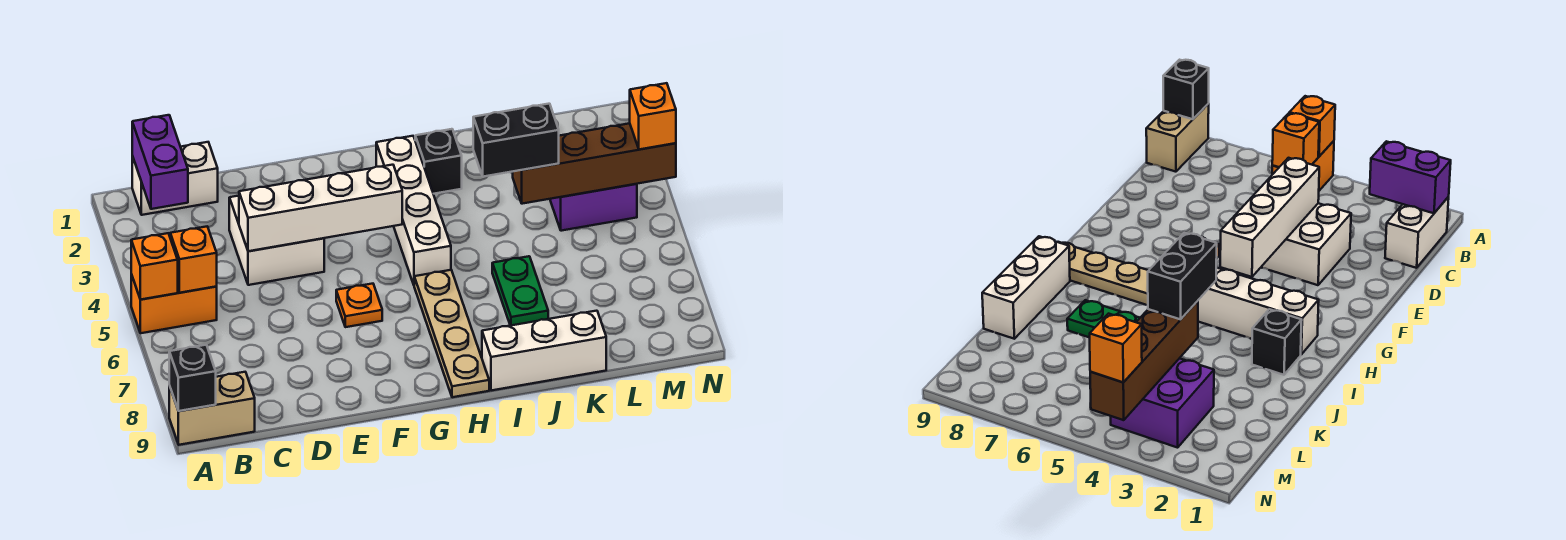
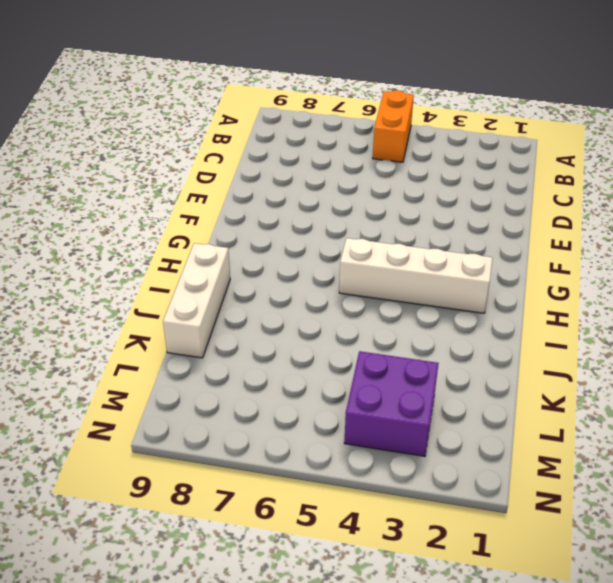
none -> tan brick A9:B9 level 1
none -> white brick B1:C1 level 1
none -> white brick D3:E4 level 1

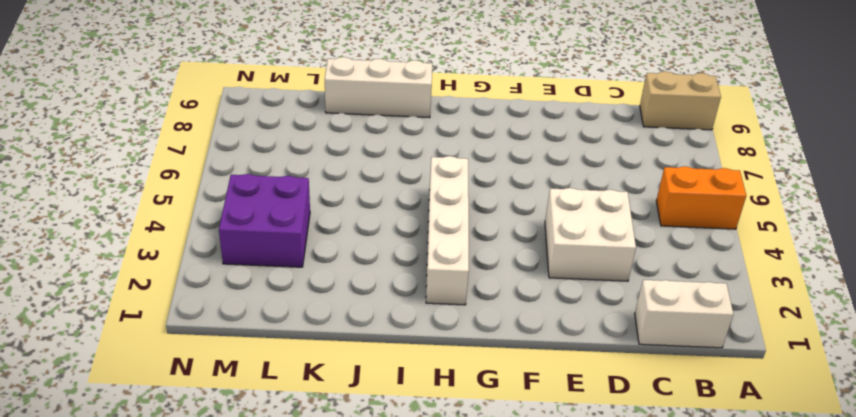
none -> orange plate F6 level 1
none -> tan plate H6:H9 level 1
none -> black brick I2 level 1

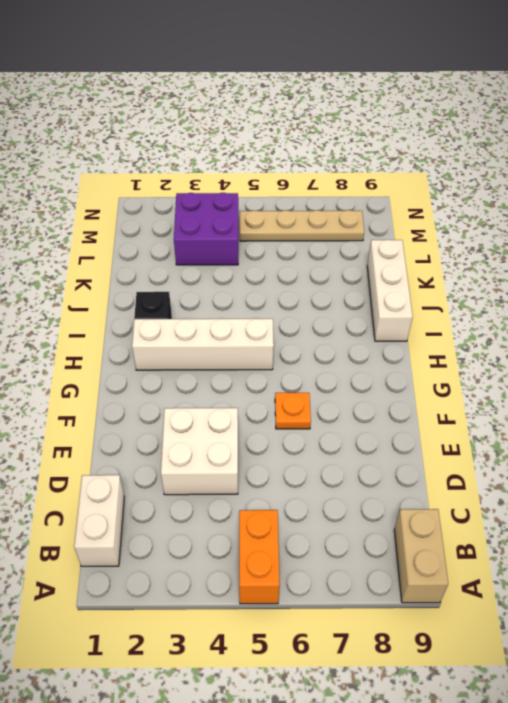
tan plate M5:M8 level 1 -> tan plate H6:H9 level 1
none -> green plate J6:J7 level 1
none -> orange brick A5 level 2
none -> black brick A9 level 2

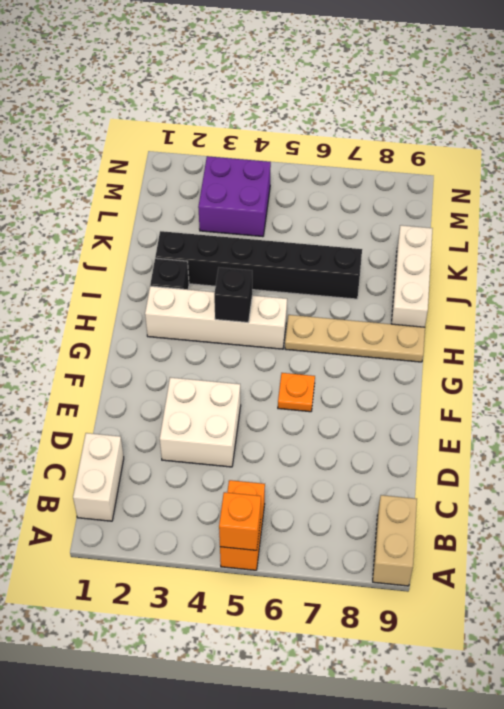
black brick H4 level 2 -> black brick A9 level 2
black brick J2:J7 level 1 -> green plate J6:J7 level 1
none -> purple brick B1:B2 level 2
none -> orange brick B5 level 2
none -> white brick D4:G4 level 2

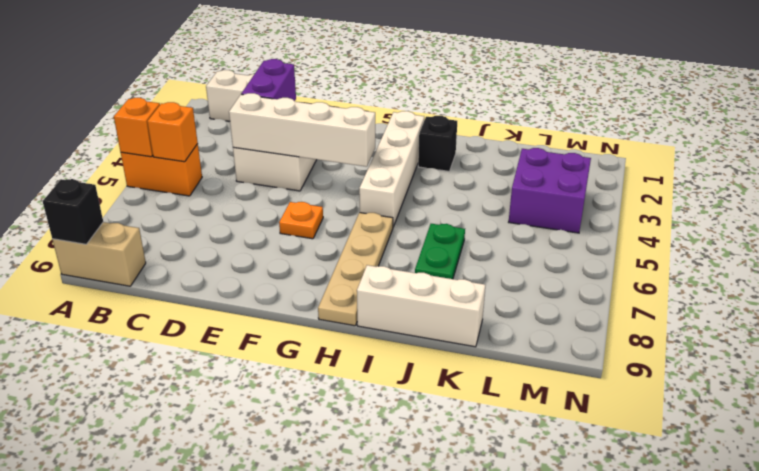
purple brick D2:D3 level 2 -> purple brick B1:B2 level 2
none -> brown brick K4:N4 level 2
none -> black brick J4:K4 level 3
none -> orange brick N4 level 3

